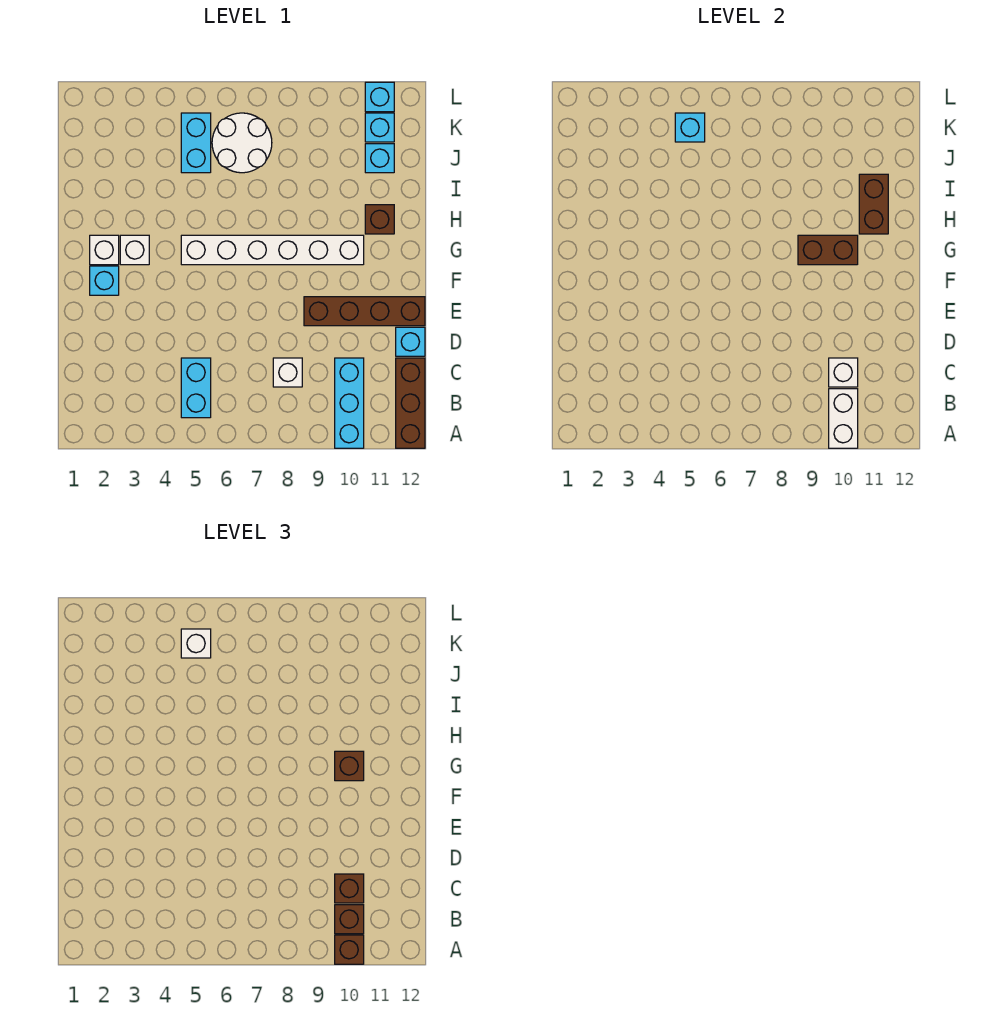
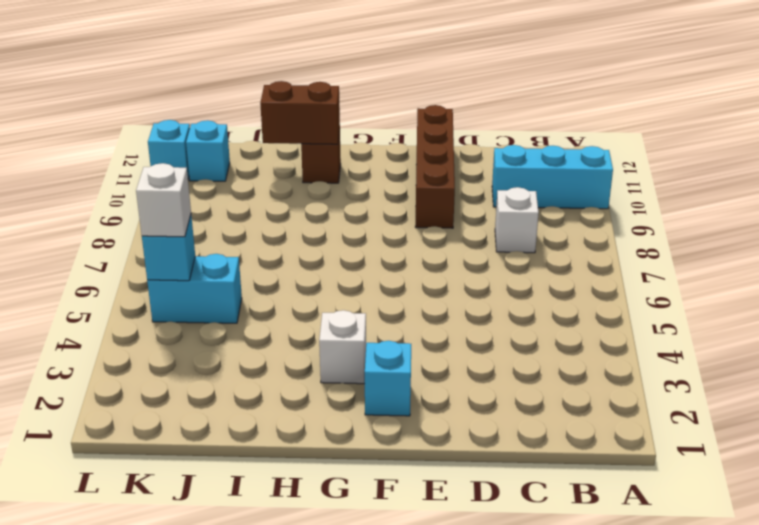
none -> brown brick A12:C12 level 1
none -> cyan brick B5:C5 level 1
none -> cyan brick D12 level 1

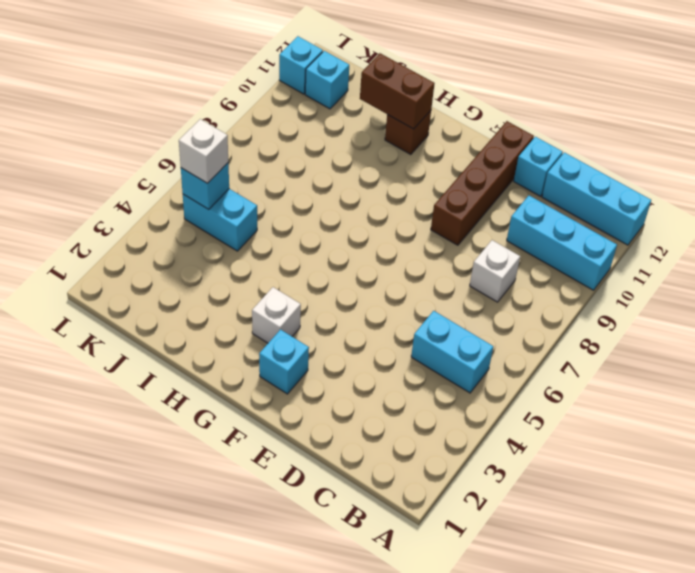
cyan brick A12:C12 level 1 -> brown brick A12:C12 level 1
none -> white brick G2 level 1
none -> white brick G5:G10 level 1
none -> white round brick J6:K7 level 1

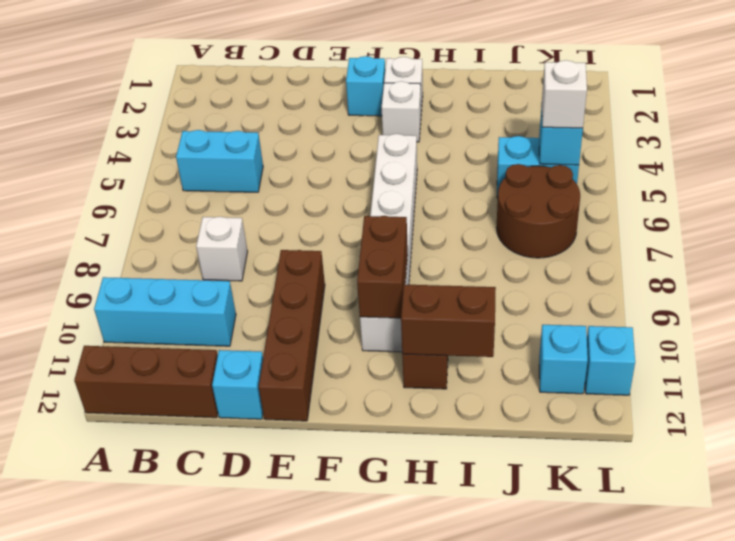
brown round brick J6:K7 level 1 -> white round brick J6:K7 level 1
none -> cyan brick J11 level 1
none -> white brick A10:B10 level 2
none -> white brick C10 level 2

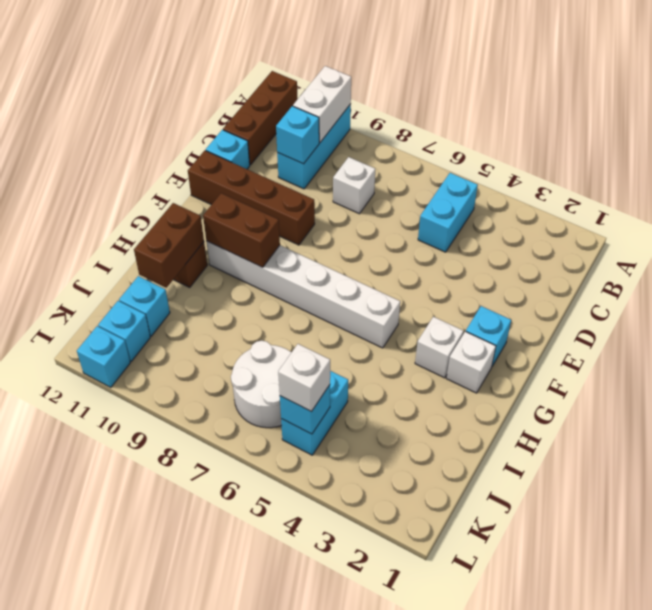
cyan brick C10 level 2 -> white brick C10 level 2
none -> brown brick A10 level 3
none -> brown brick B10 level 3
none -> brown brick C10 level 3

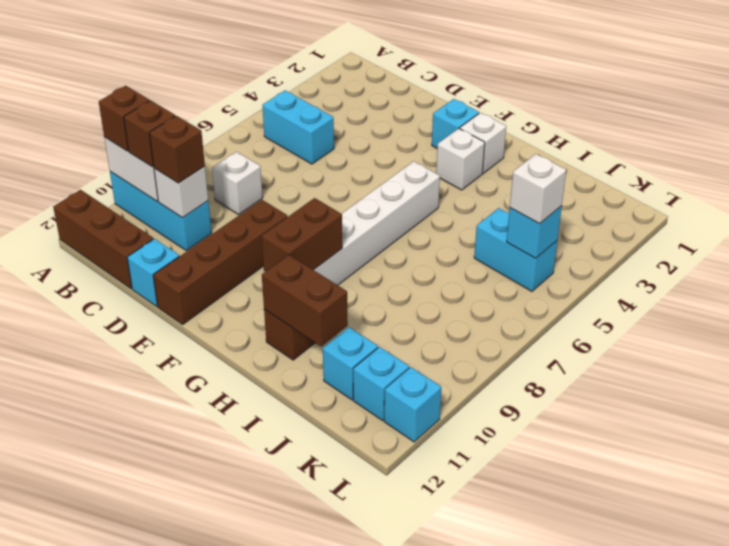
none -> white round brick J6:K7 level 1
none -> brown brick G10 level 3

